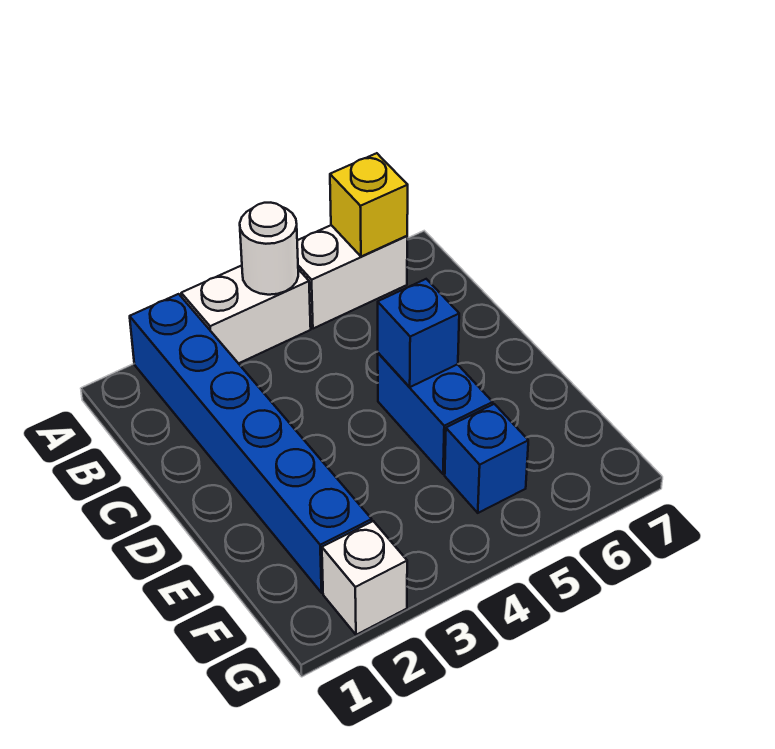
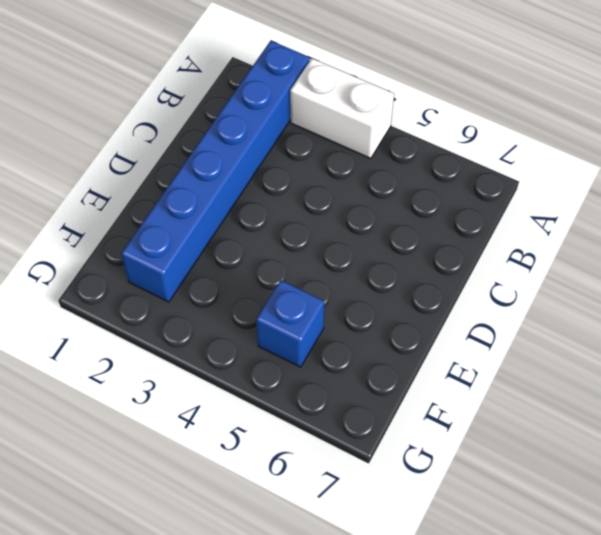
none -> white brick A5:A6 level 1
none -> blue brick D5:E5 level 1

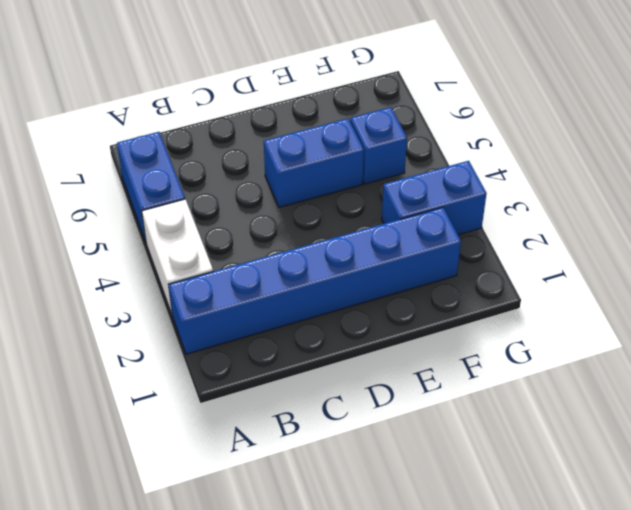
blue brick A5:A6 level 1 -> white brick A5:A6 level 1
blue brick F3:G3 level 1 -> none
none -> white brick G2 level 1
none -> white round brick A4 level 2

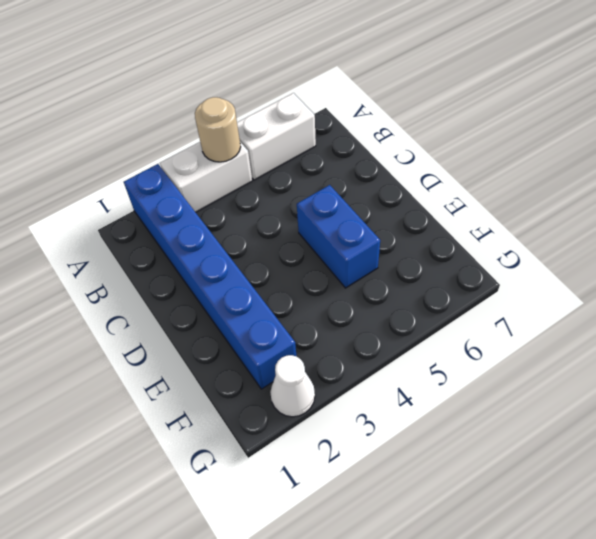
tan round brick A4 level 2 -> white round brick A4 level 2
white cone G2 level 1 -> white brick G2 level 1
none -> blue brick F5 level 1
none -> yellow brick A6 level 2

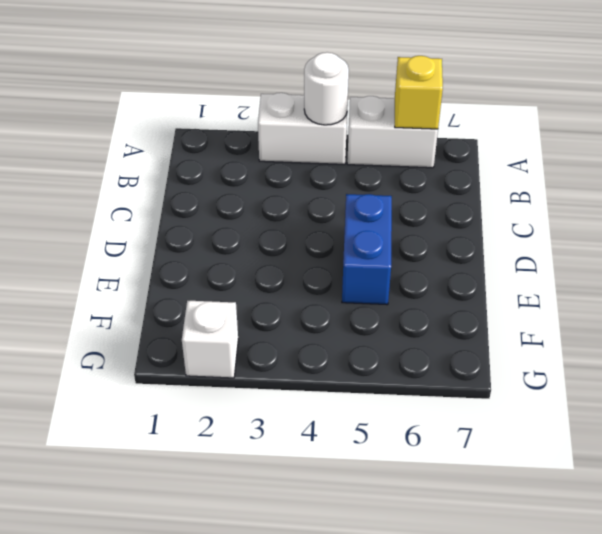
none -> blue brick A2:F2 level 1
none -> blue brick F5 level 1

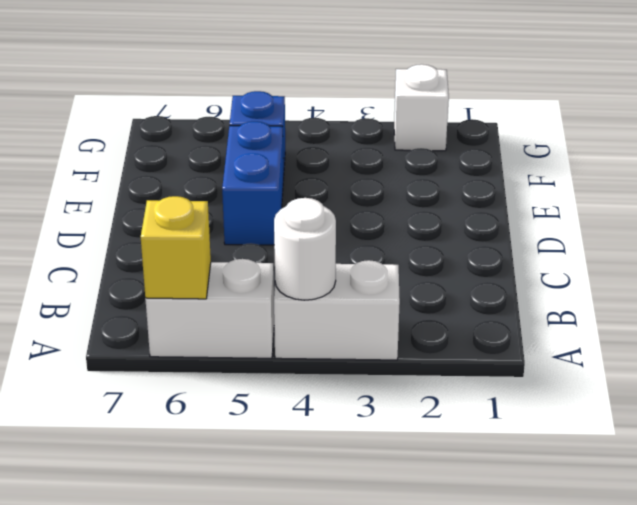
none -> blue brick A2:F2 level 1
none -> blue brick D5 level 2

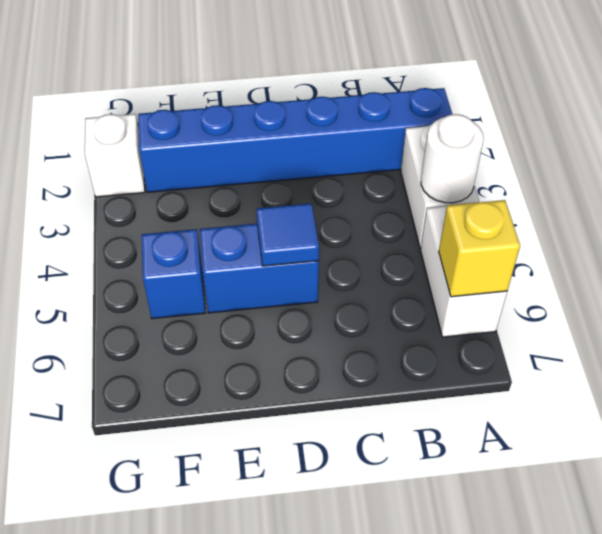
blue tile D5 level 2 -> blue brick D5 level 2

